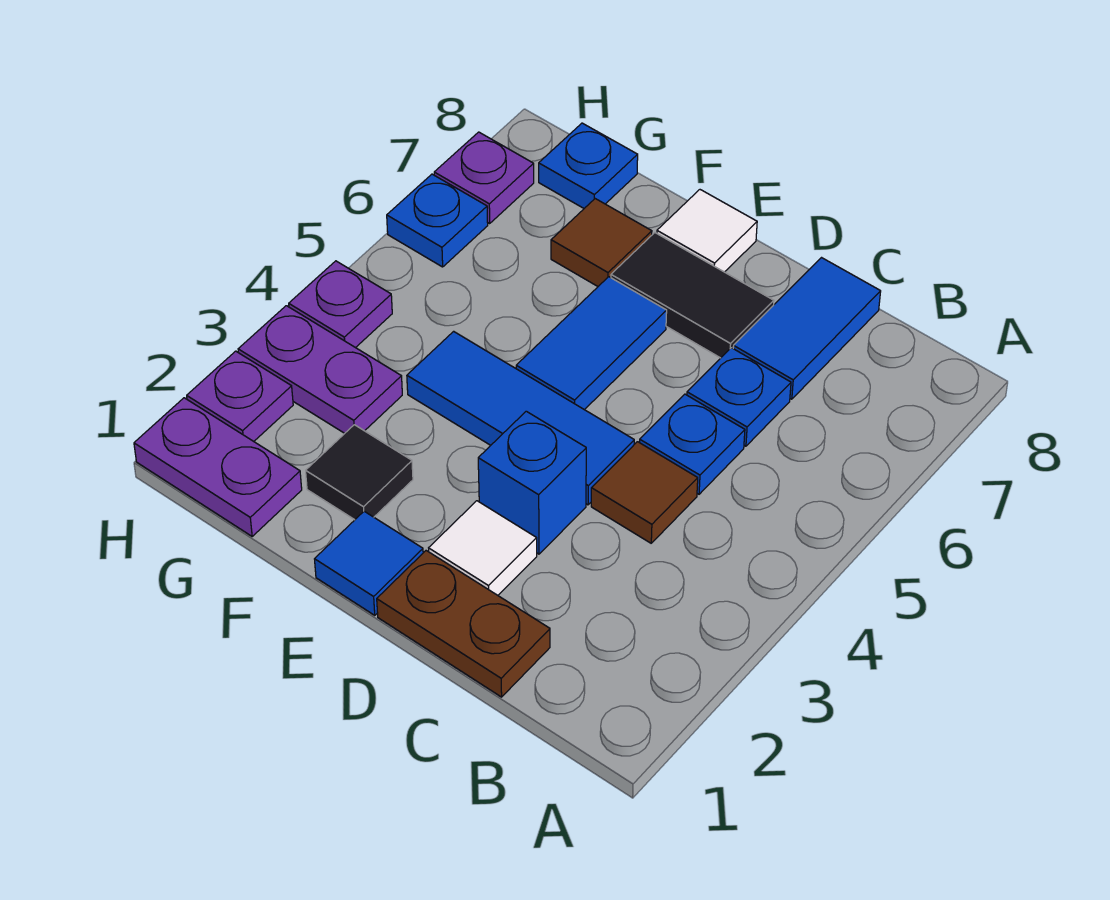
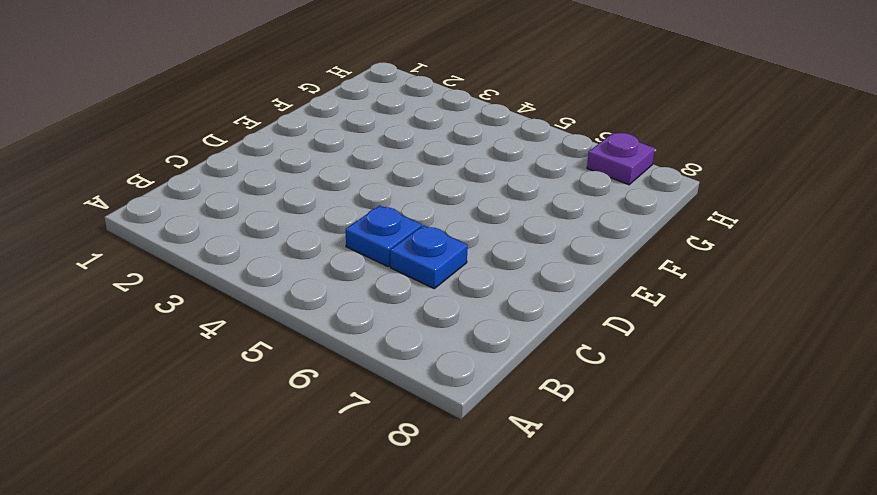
none -> brown plate C1:D1 level 1
none -> brown tile C4 level 1
none -> blue tile C7:C8 level 1

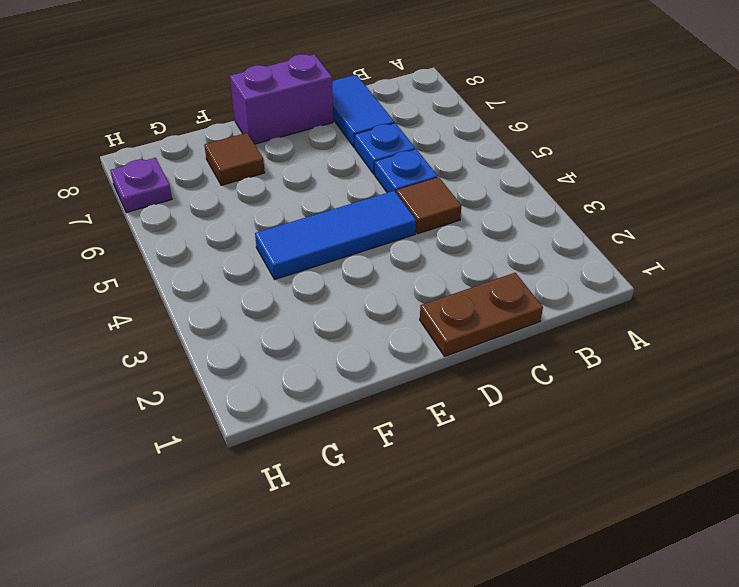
purple brick D8:E8 level 1 -> white tile E8 level 1
none -> white tile D2 level 1
none -> blue brick D3 level 1
none -> black tile D7:E7 level 1

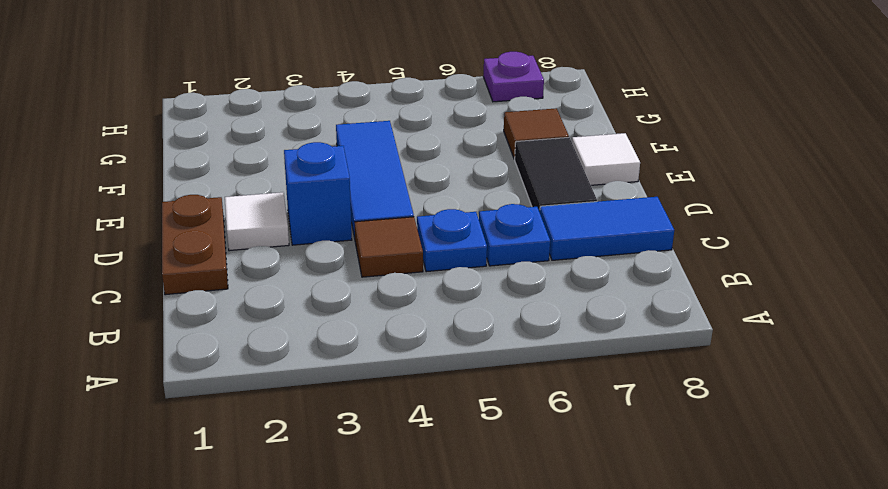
none -> blue tile E1 level 1
none -> blue tile E5:E6 level 1
none -> black tile F2 level 1

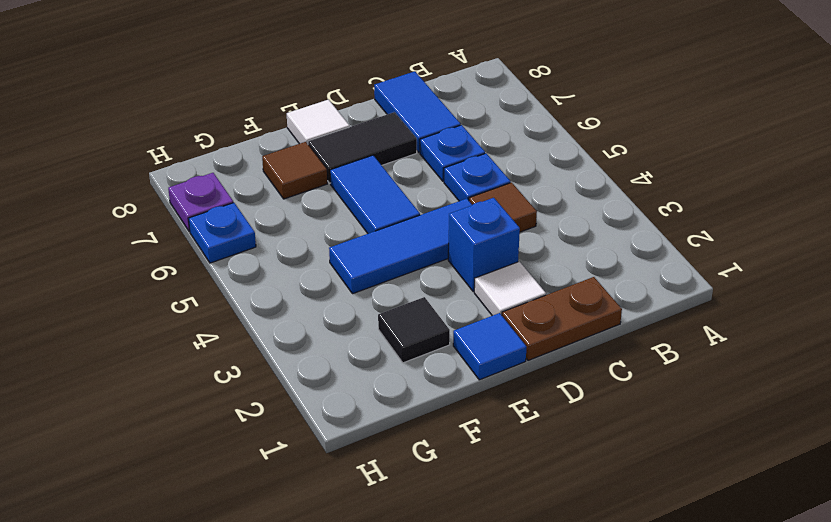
none -> purple plate G1:H1 level 1
none -> purple plate G3:H3 level 1
none -> blue plate G8 level 1

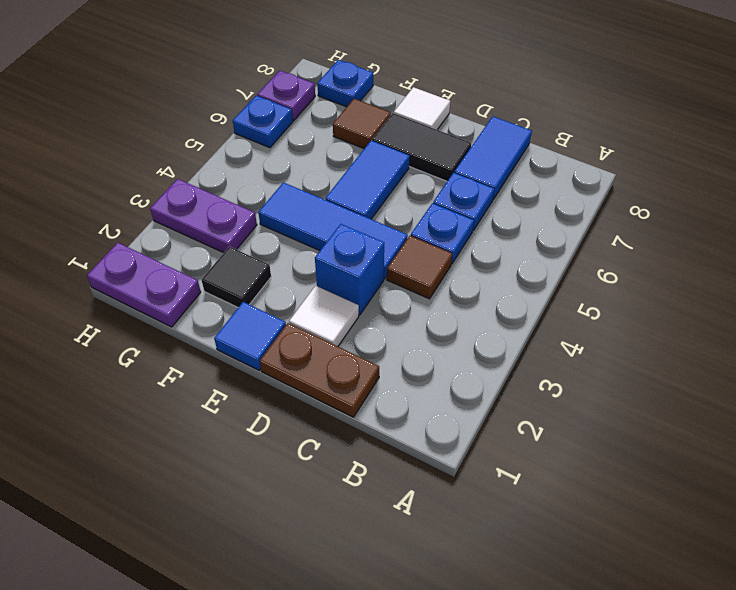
none -> purple plate H2 level 1
none -> purple plate H4 level 1

